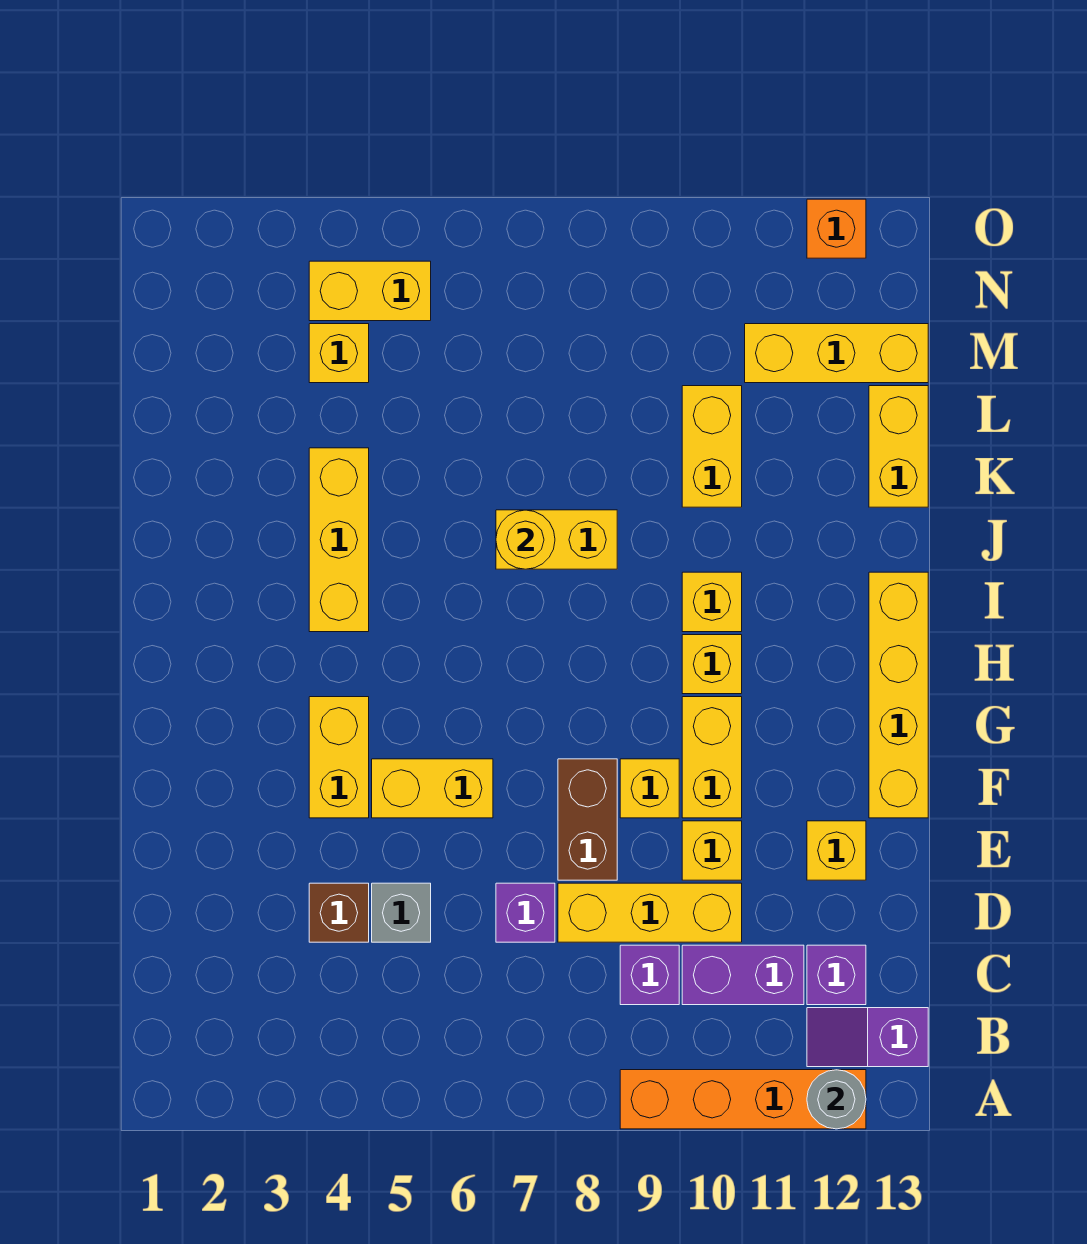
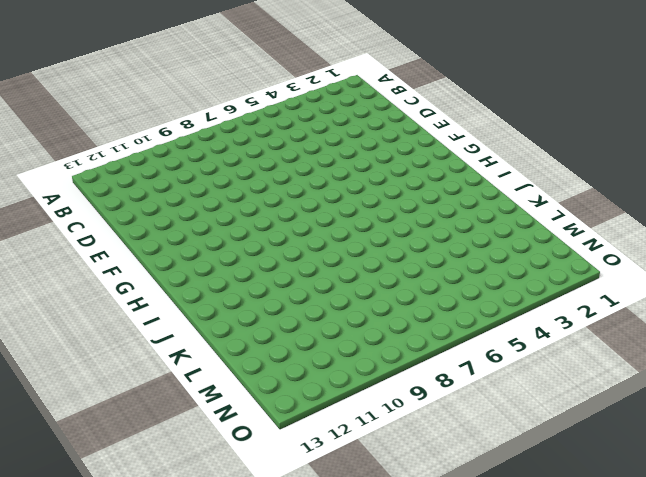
none -> orange brick A9:A12 level 1
none -> purple slope B12:B13 level 1 top 13
none -> purple brick C9 level 1

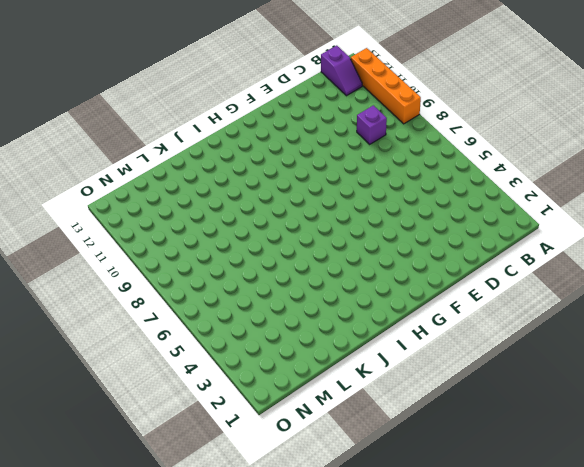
none -> purple brick C10:C11 level 1
none -> purple brick C12 level 1
none -> brown brick D4 level 1

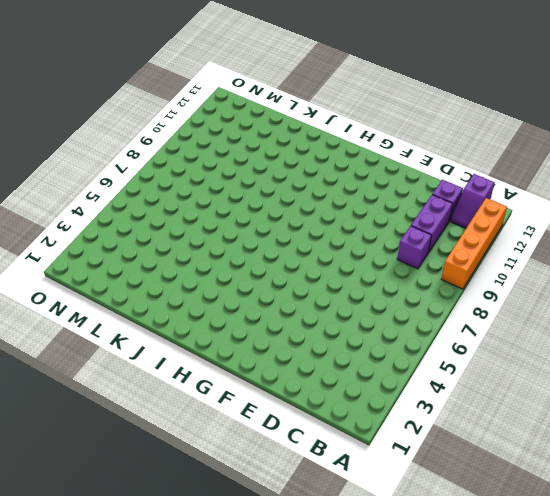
none -> brown brick D4 level 1
none -> grey brick D5 level 1
none -> purple brick D7 level 1

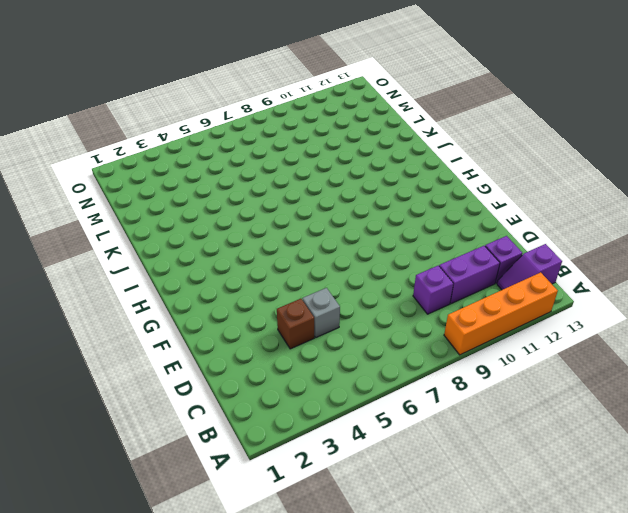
none -> purple brick D7 level 1
none -> yellow brick D8:D10 level 1
none -> brown brick E8:F8 level 1

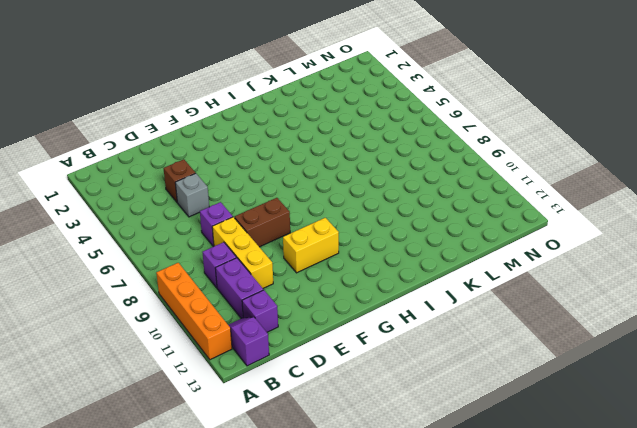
none -> yellow brick E10 level 1
none -> yellow brick E12 level 1
none -> yellow brick F4:G4 level 1

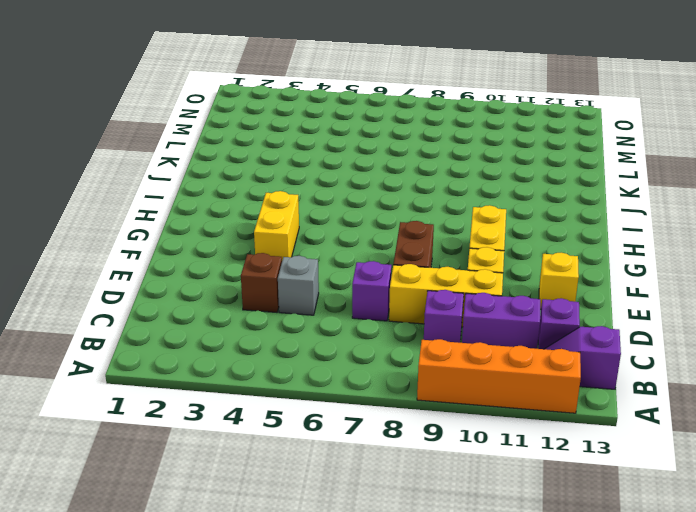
none -> yellow brick F5:F6 level 1
none -> yellow brick F9 level 1
none -> yellow brick F13:I13 level 1

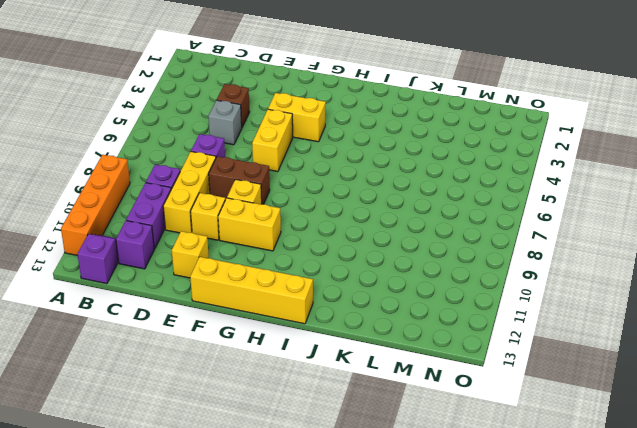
none -> yellow brick H10 level 1
none -> yellow brick I4:K4 level 1
none -> yellow brick I10 level 1

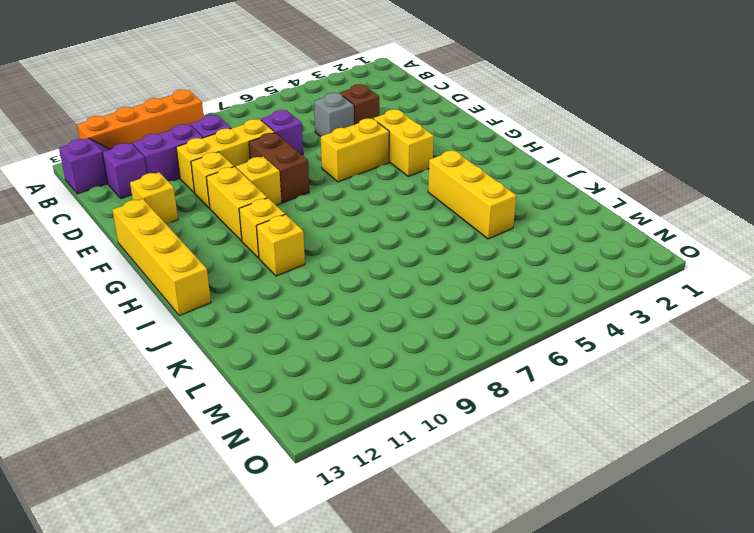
none -> yellow brick J7:J8 level 1
none -> yellow brick K10:L10 level 1
none -> yellow brick K13:L13 level 1

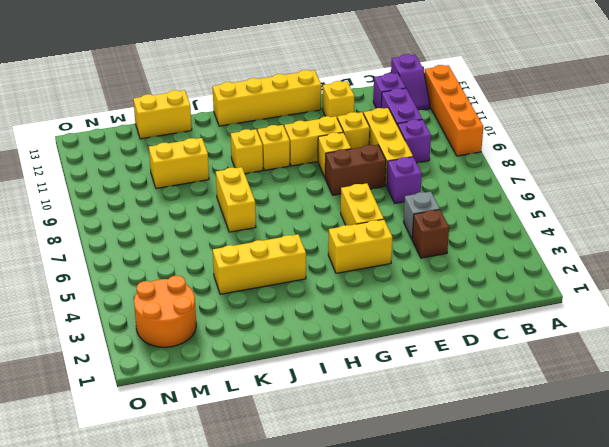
orange round brick M2:N3 level 1 -> none
none -> yellow brick M4 level 1
none -> yellow brick M11:M13 level 1
none -> yellow brick N4:N5 level 1

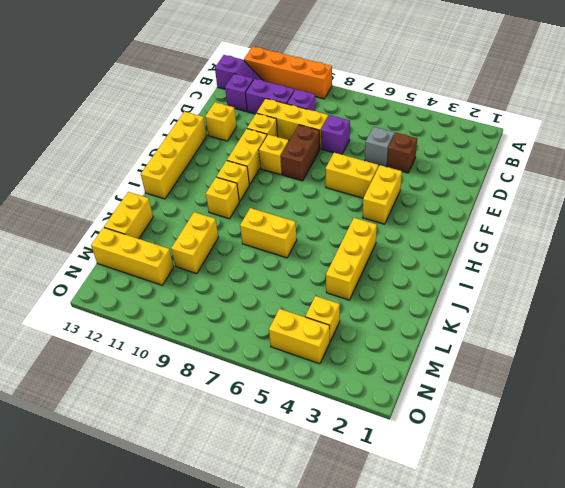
none -> orange brick O12 level 1
none -> grey round brick A12 level 2
none -> yellow round brick J7 level 2

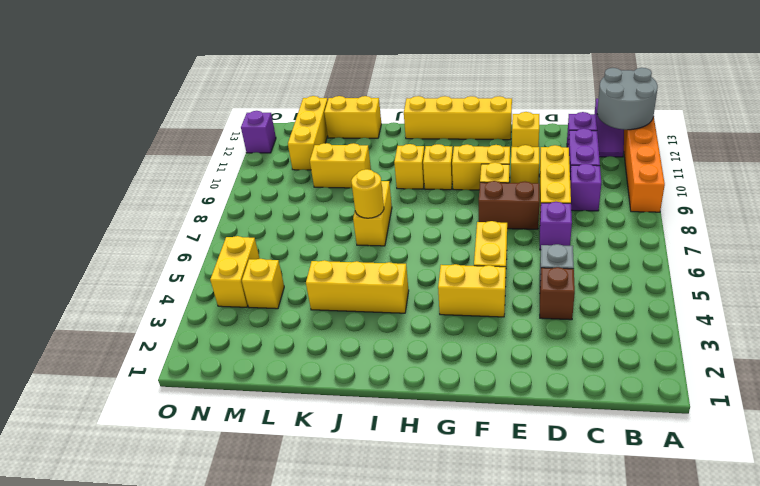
grey round brick A12:B13 level 2 -> grey round brick A12 level 2
purple brick O12 level 1 -> orange brick O12 level 1

